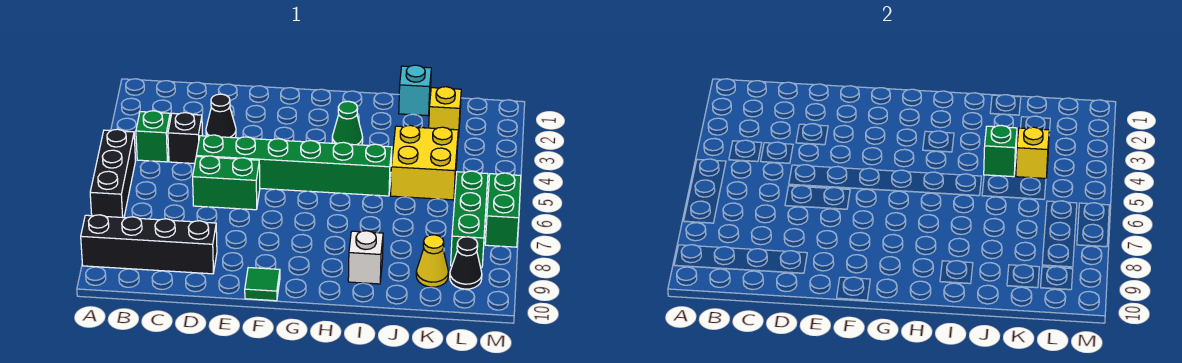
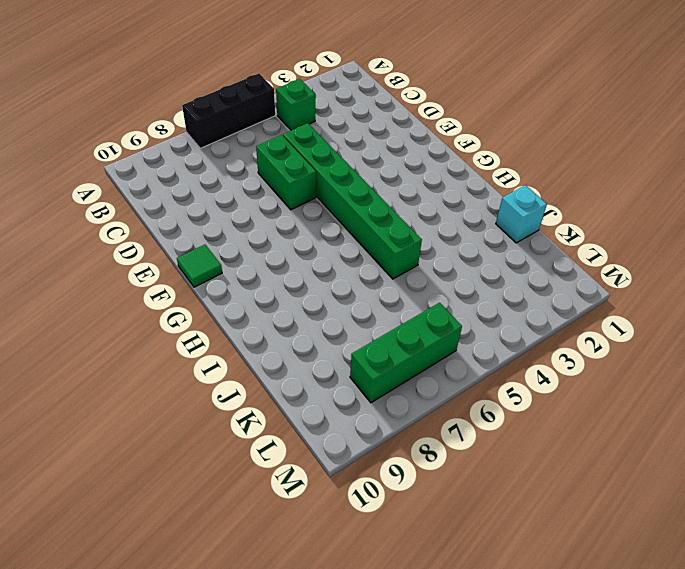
none -> black brick A9:D9 level 1
none -> black brick C4 level 1
none -> black cone D3 level 1

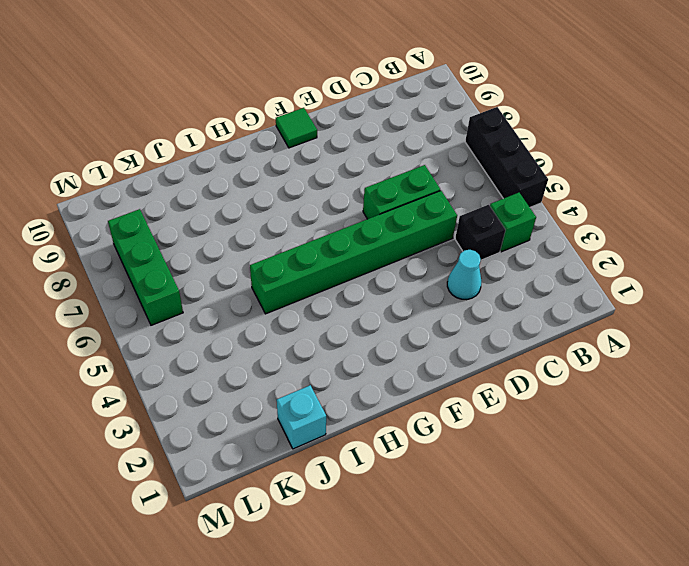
cyan cone D3 level 1 -> black cone D3 level 1
none -> black brick A9:D9 level 1
none -> green cone H3 level 1
none -> white brick I9 level 1

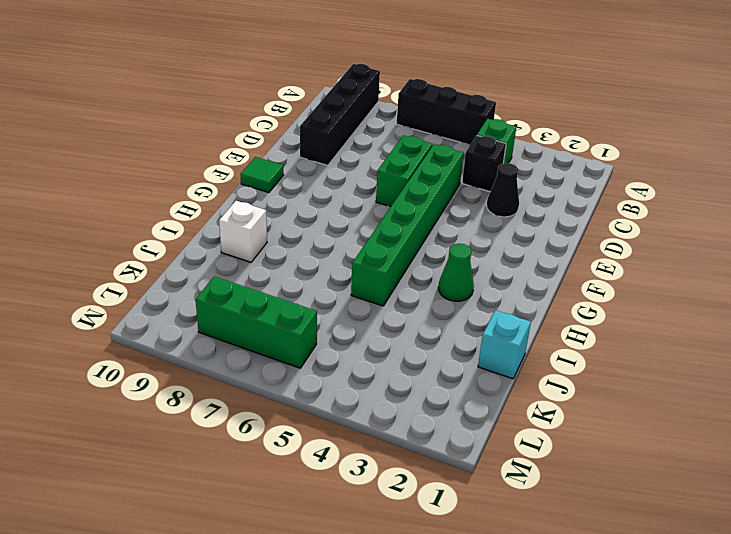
none -> yellow brick J4:K5 level 1
none -> yellow brick K2 level 1
none -> yellow cone K9 level 1

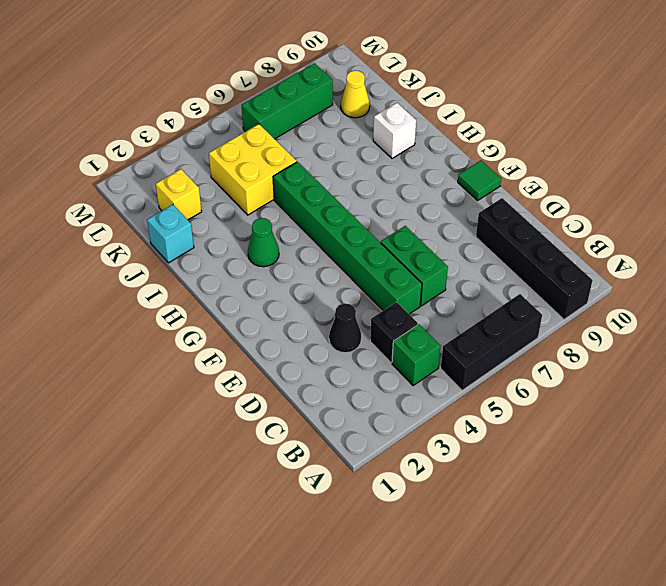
none -> black cone L9 level 1
none -> green brick M6:M7 level 1
none -> green brick J4 level 2

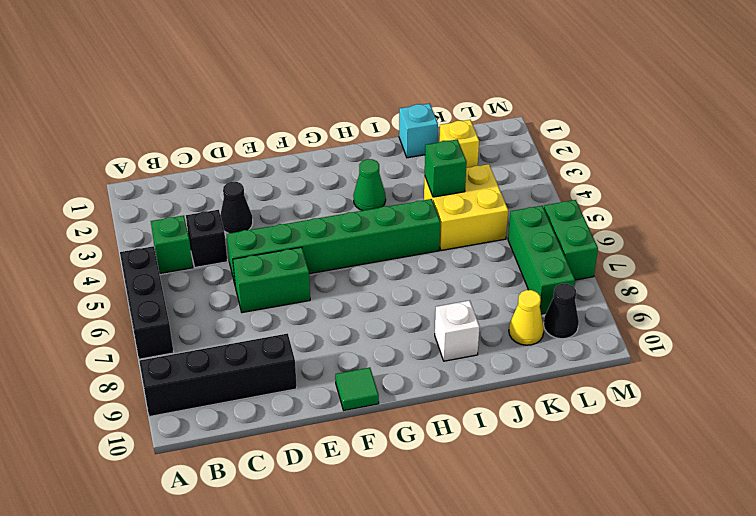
none -> yellow brick K4 level 2

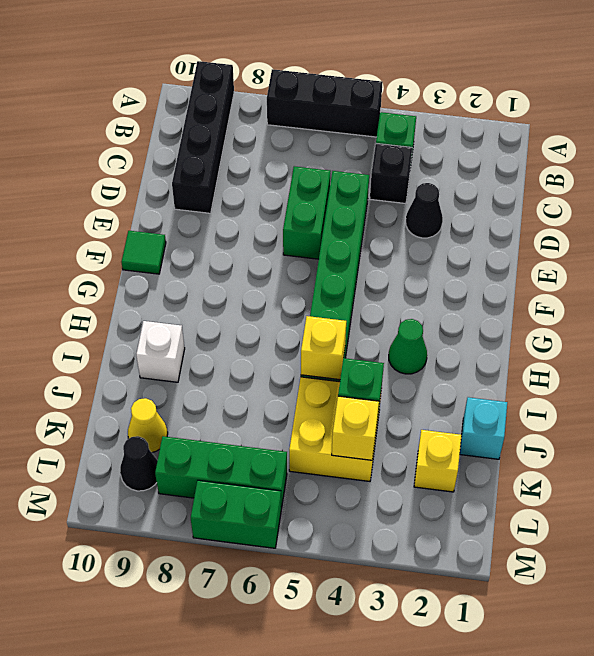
yellow brick I5 level 2 -> none

